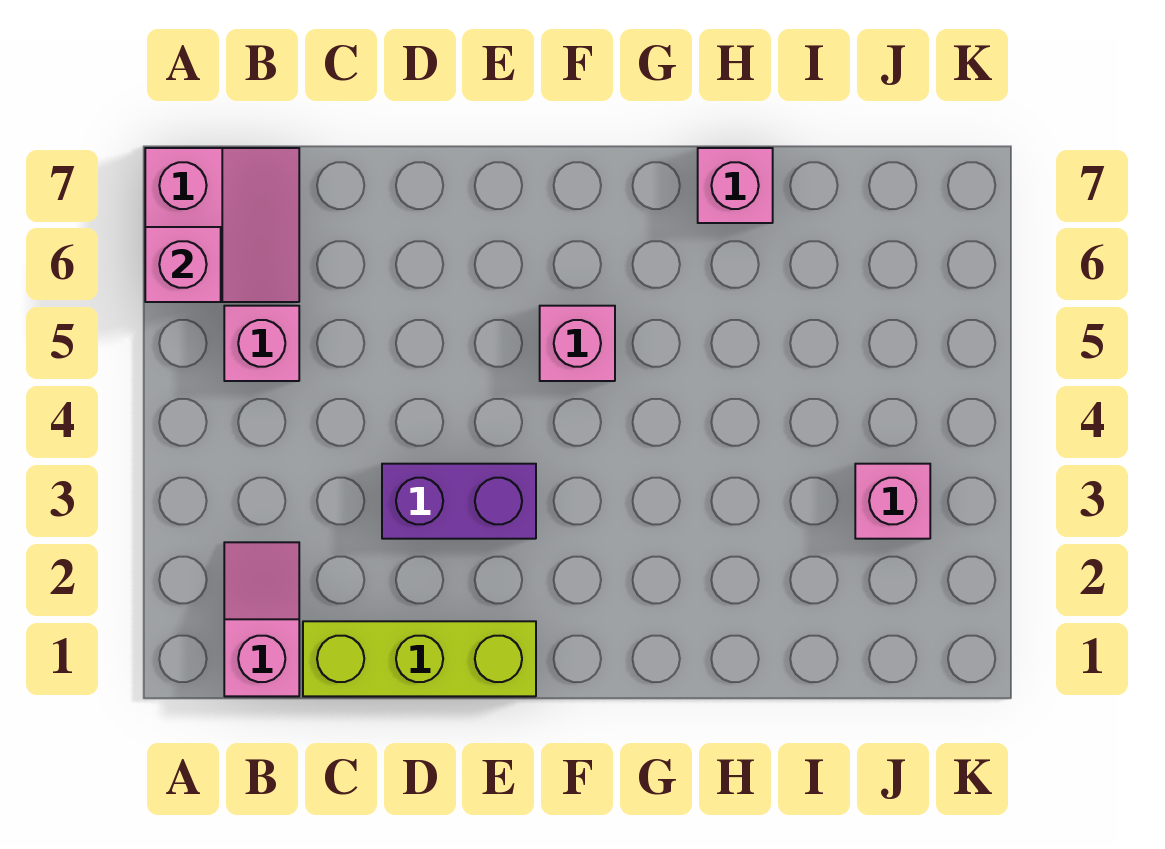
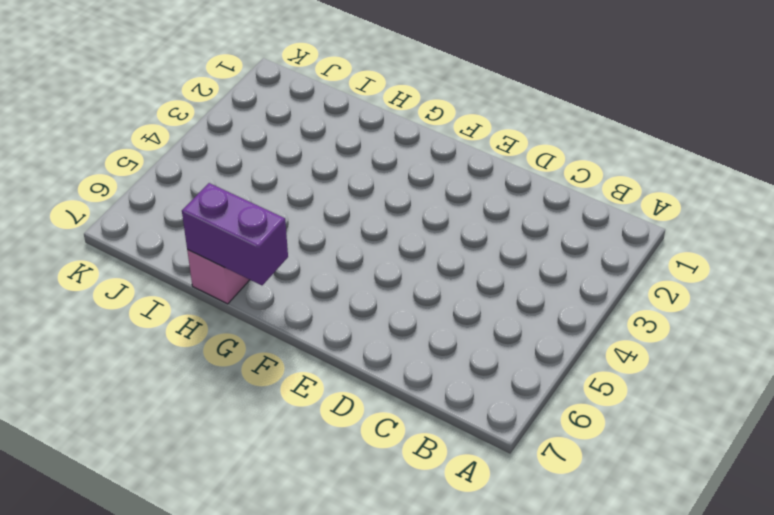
purple brick G7:H7 level 2 -> purple brick D3:E3 level 1
none -> pink slope A6:B7 level 1 top A
none -> pink slope B1:B2 level 1 top 1

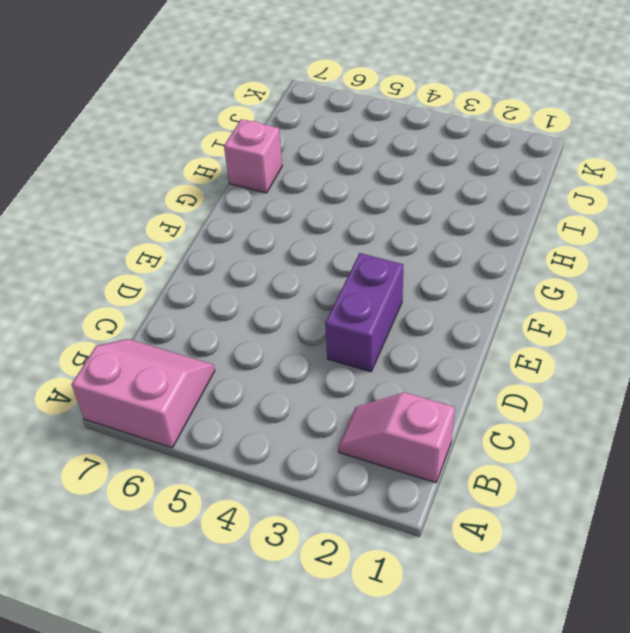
none -> pink brick B5 level 1
none -> lime brick C1:E1 level 1

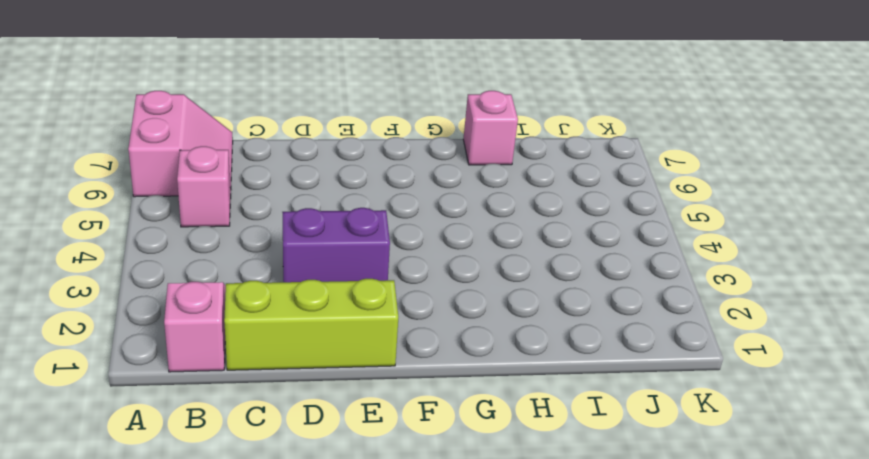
none -> pink brick F5 level 1
none -> pink brick J3 level 1

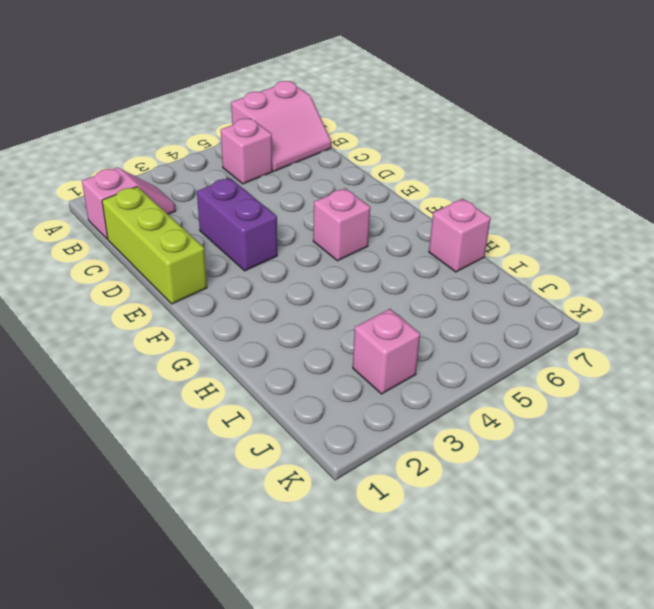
none -> pink brick A6 level 2

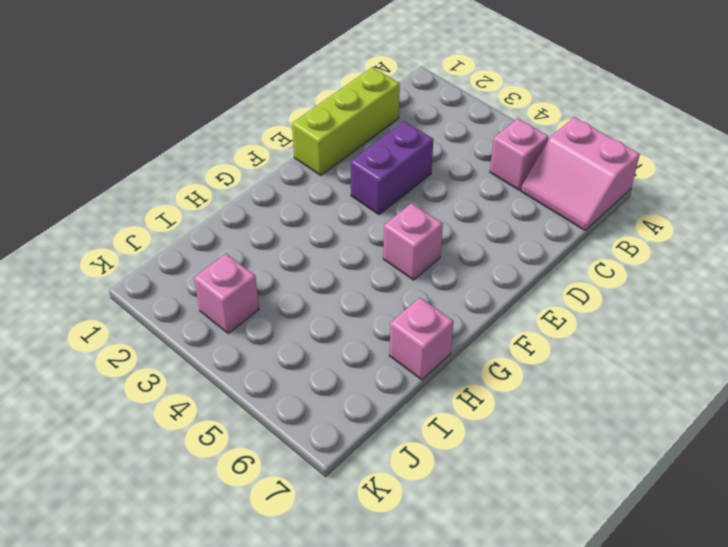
none -> pink slope B1:B2 level 1 top 1
none -> pink brick A6 level 2

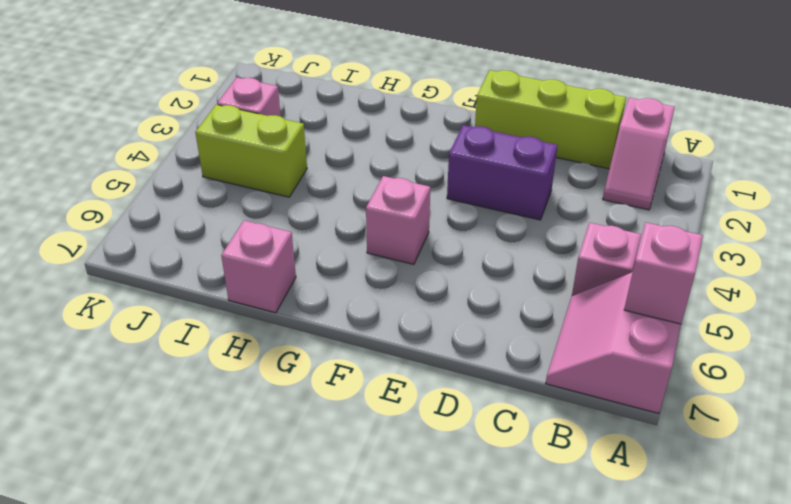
lime brick I4:J4 level 1 -> none

